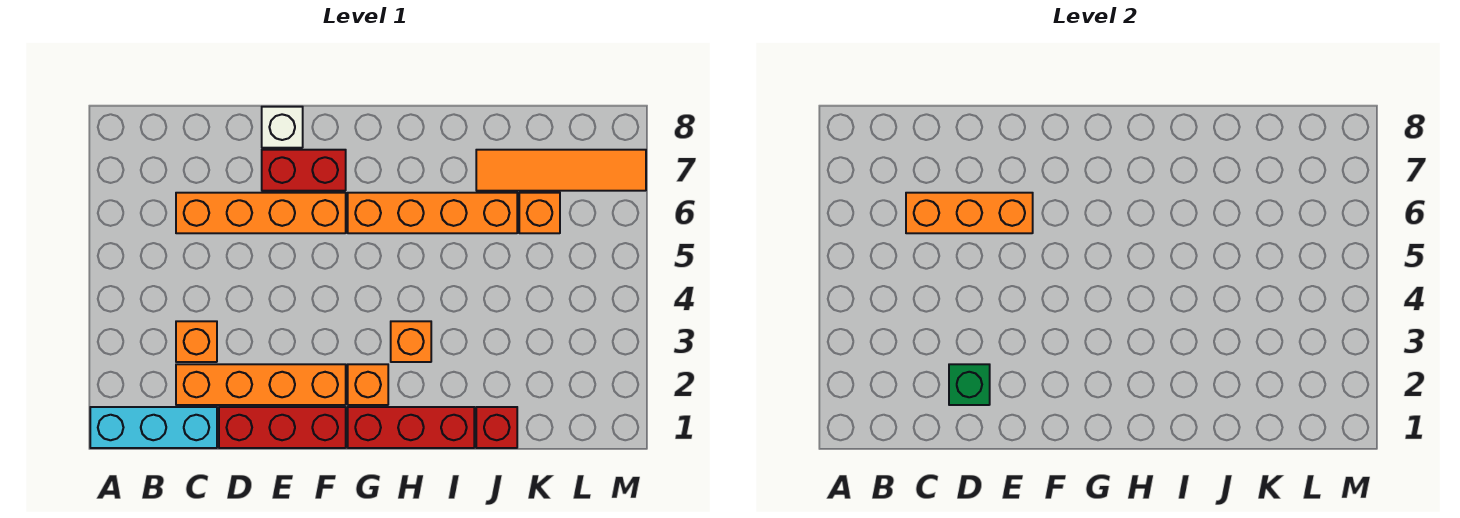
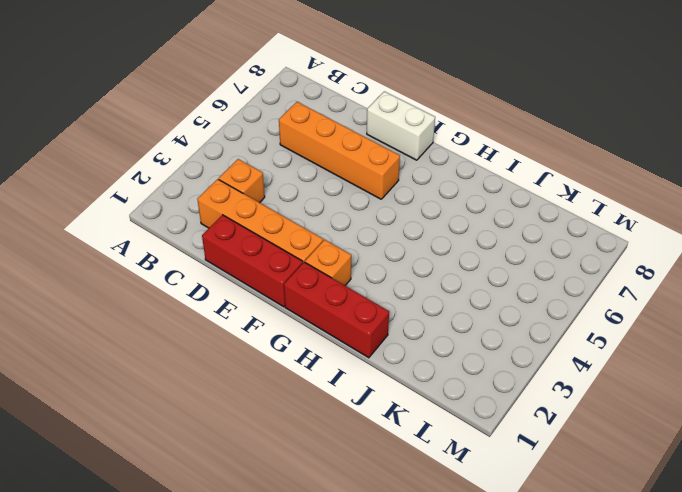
white brick E8:F8 level 1 -> white brick E8 level 1
none -> cyan brick A1:C1 level 1
none -> red brick E7:F7 level 1
none -> orange brick G6:J6 level 1

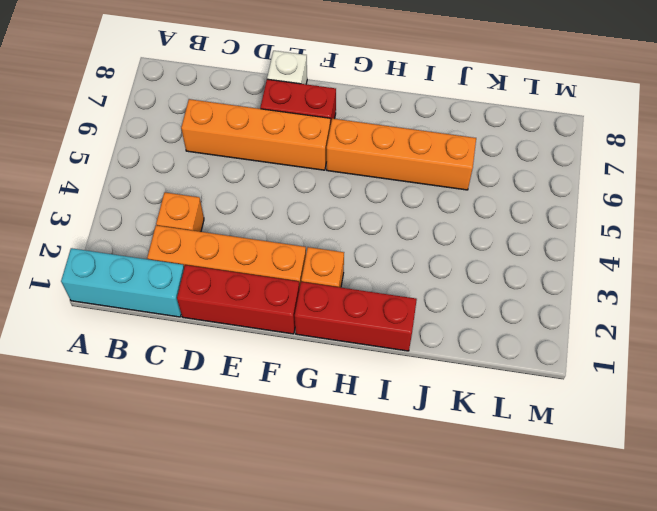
none -> orange brick H3 level 1
none -> red brick J1 level 1
none -> orange tile J7:M7 level 1

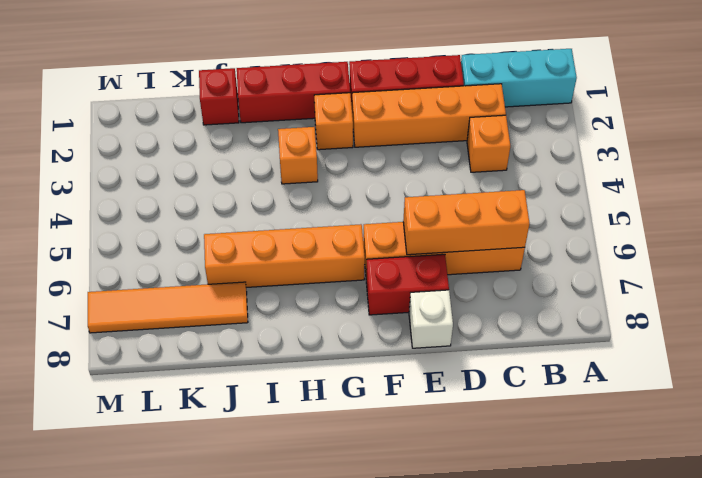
none -> orange brick K6 level 1
none -> green brick D2 level 2

